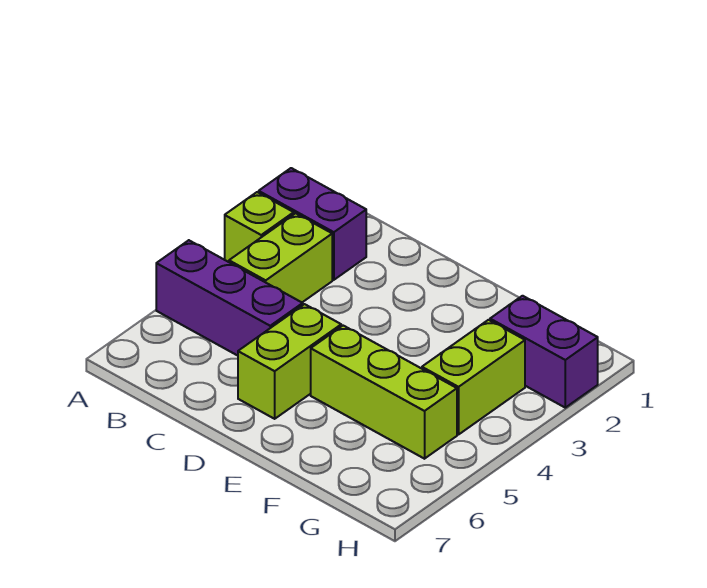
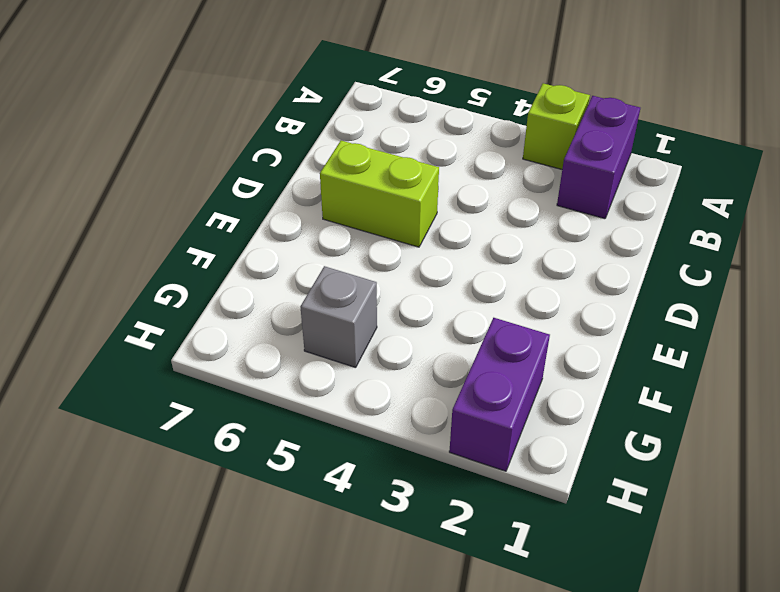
grey brick G5 level 1 -> lime brick E5:G5 level 1
none -> purple brick A5:C5 level 1
none -> lime brick B3:B4 level 1

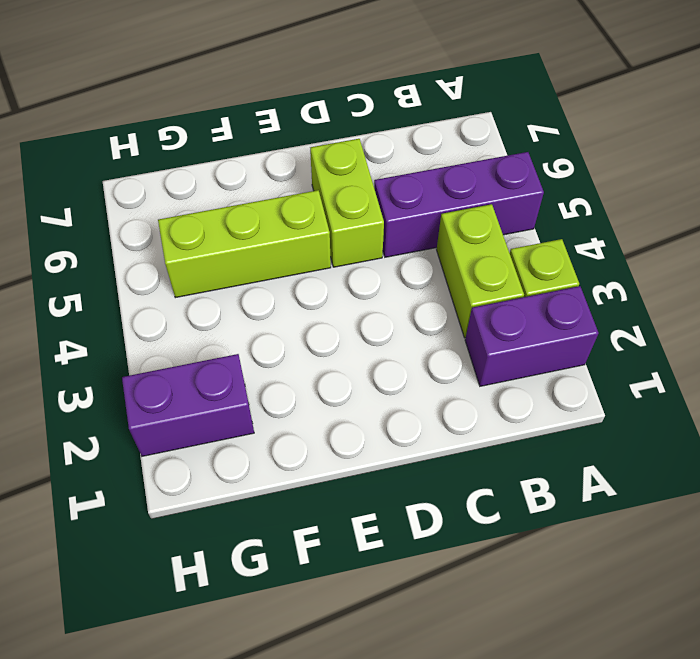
none -> lime brick G3:G4 level 1

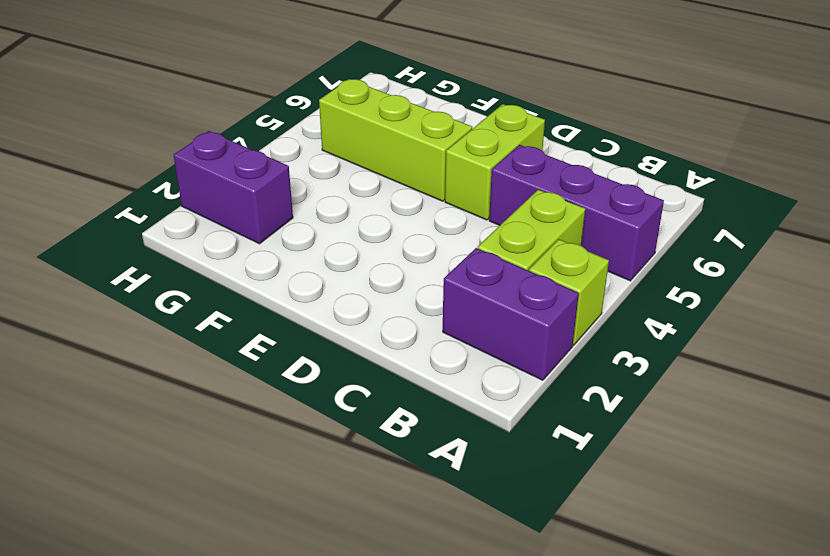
none -> lime brick G3:G4 level 1

